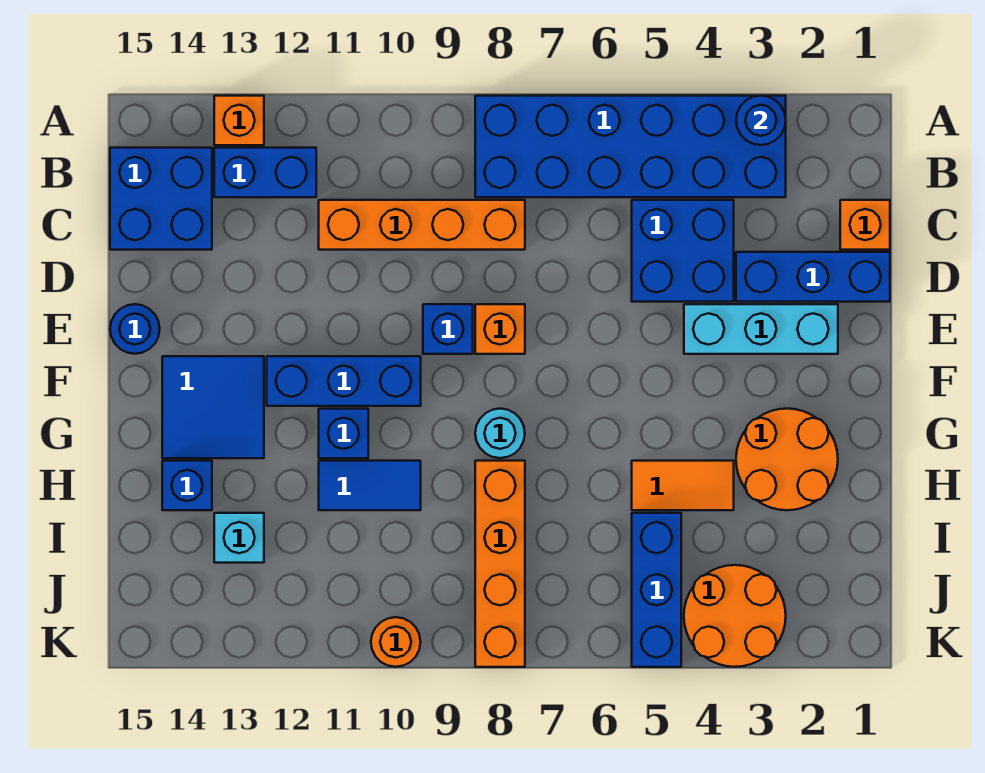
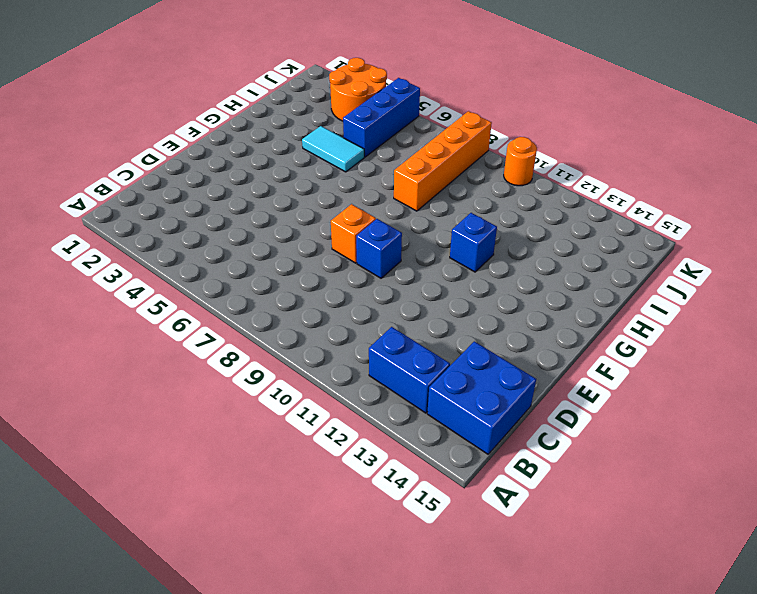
cyan tile H4:H5 level 1 -> orange tile H4:H5 level 1
none -> blue brick A3:B8 level 1
none -> orange brick A13 level 1
none -> orange brick C1 level 1

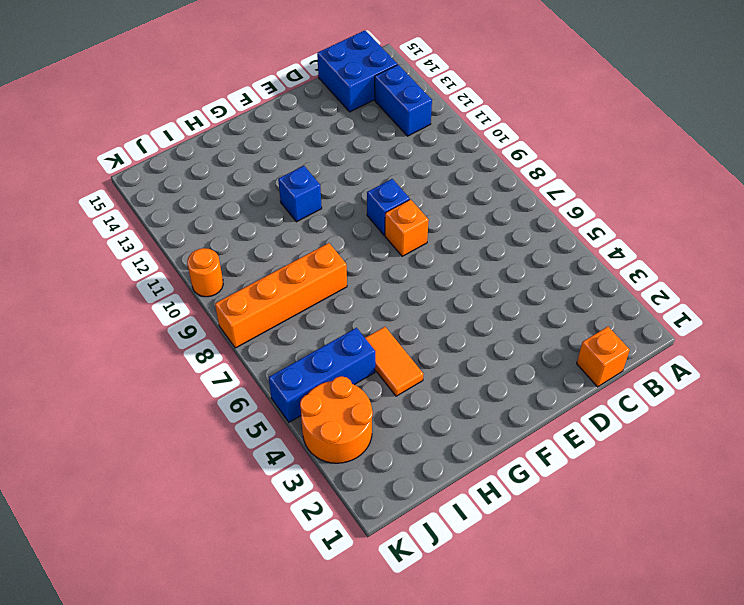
none -> blue brick A3:B8 level 1
none -> orange brick A13 level 1
none -> blue brick C4:D5 level 1

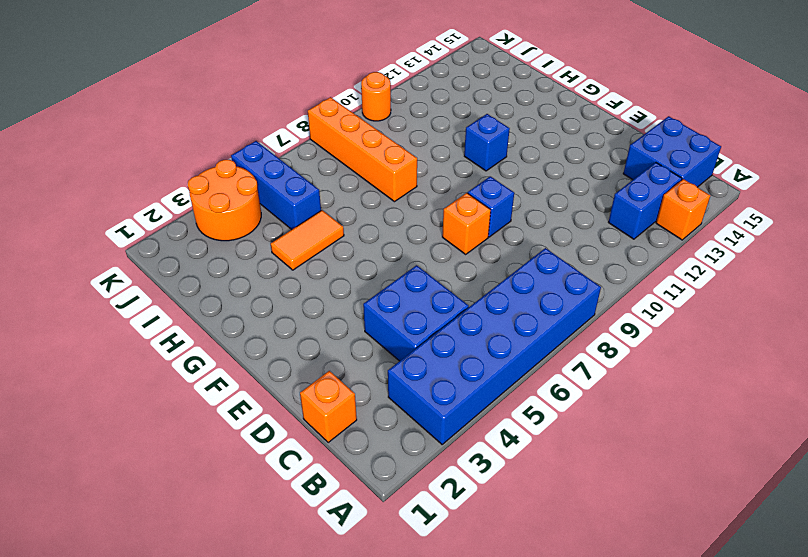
none -> orange brick C8:C11 level 1
none -> blue brick D1:D3 level 1
none -> cyan brick E2:E4 level 1

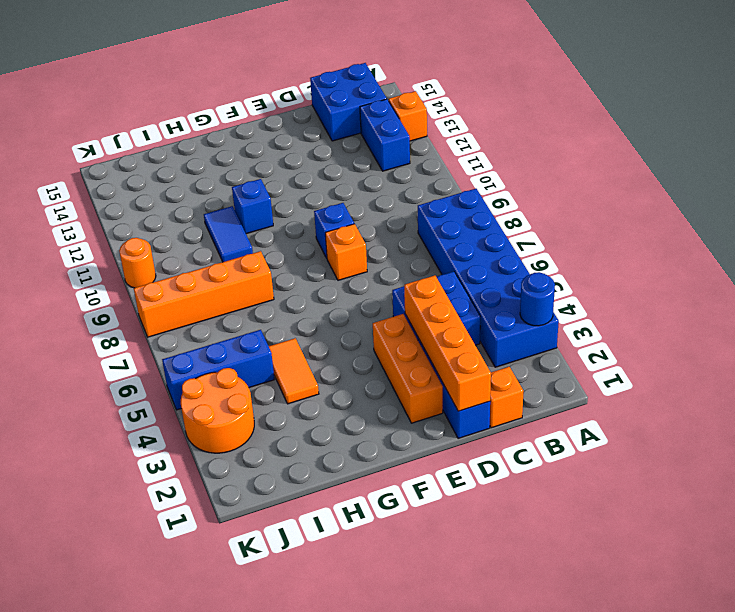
orange brick D1:D4 level 2 -> orange brick C8:C11 level 1
orange brick E2:E4 level 1 -> cyan brick E2:E4 level 1
none -> blue round brick E15 level 1
none -> blue brick F10:F12 level 1
none -> blue tile F13:G14 level 1

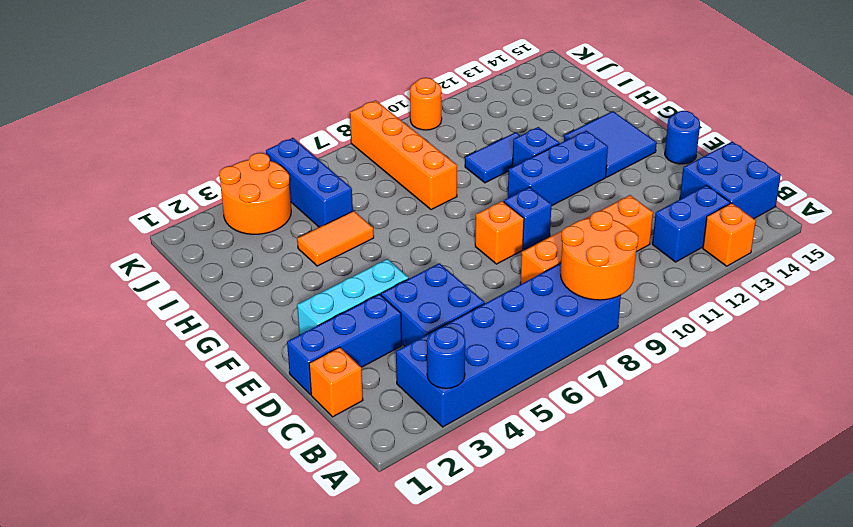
orange round brick A8:B9 level 2 -> orange round brick G2:H3 level 1
none -> cyan round brick G8 level 1
none -> blue brick H14 level 1
none -> cyan brick I13 level 1

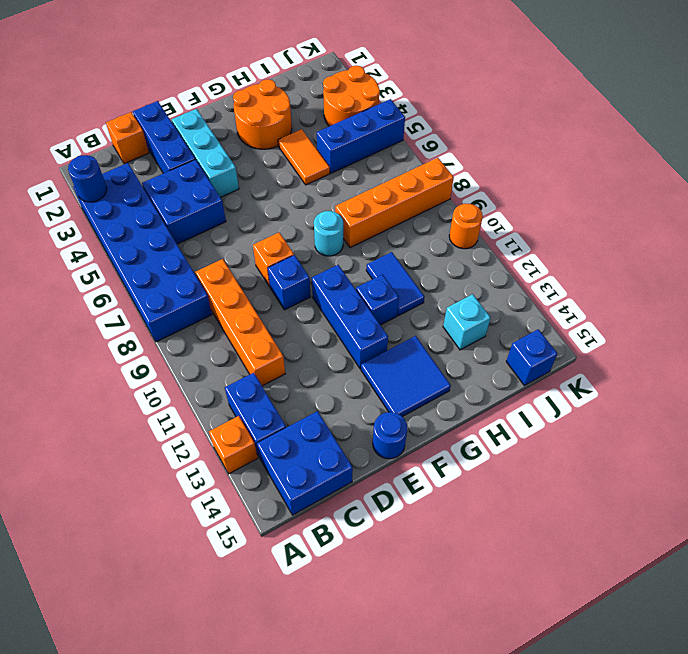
blue brick J15 level 1 -> blue brick H14 level 1

